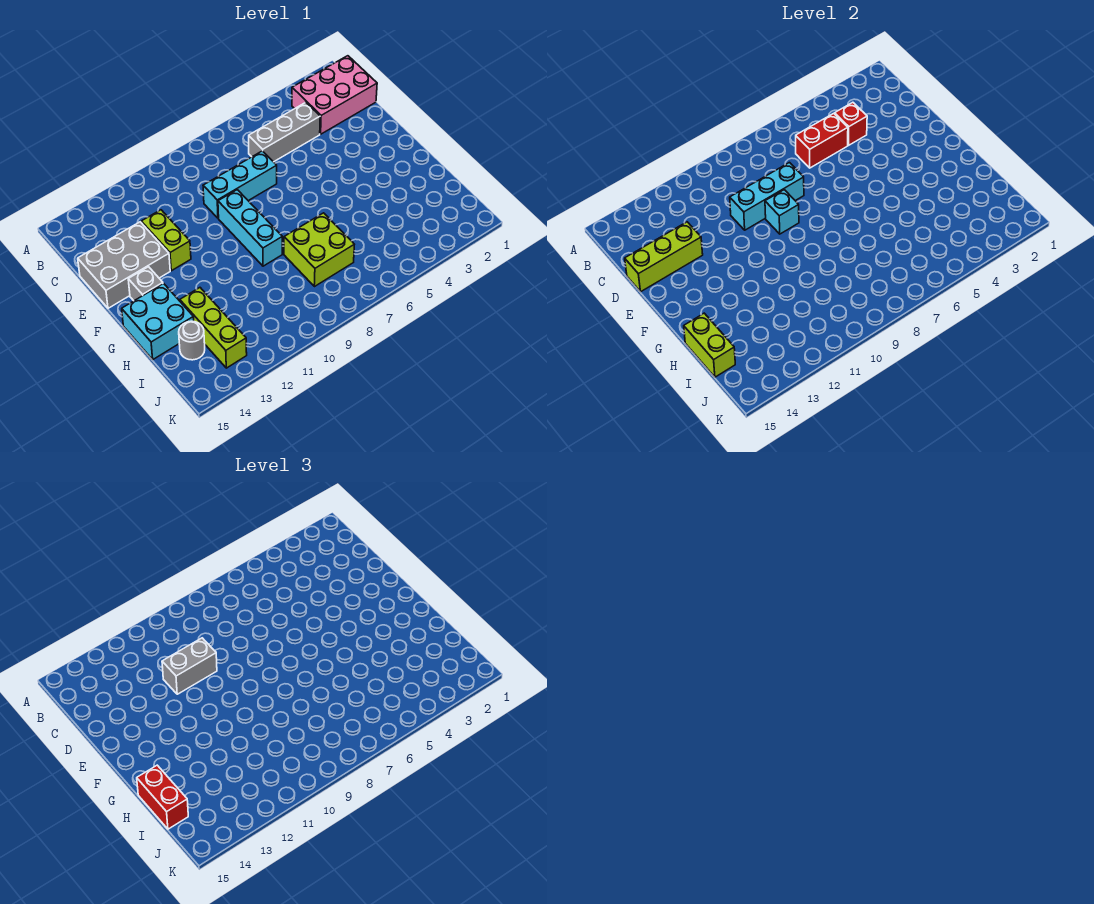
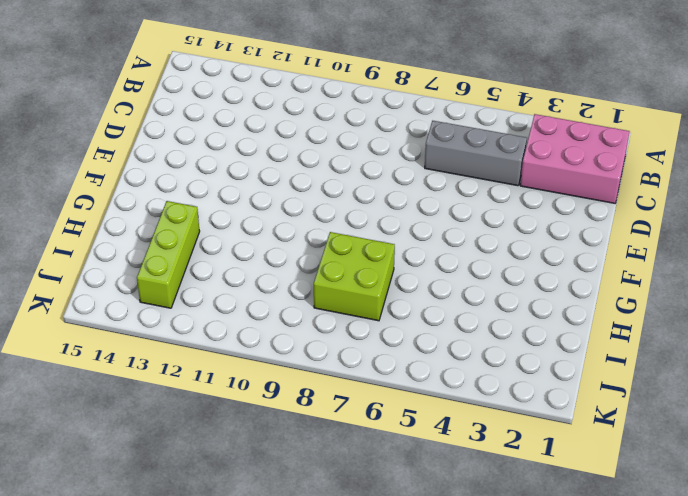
none -> cyan brick D7:D9 level 1
none -> lime brick D12:E12 level 1
none -> grey brick D13:E15 level 1

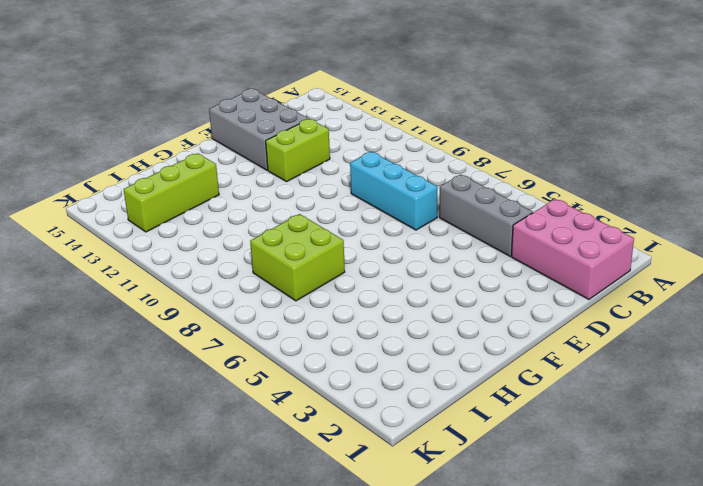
none -> cyan brick E9:G9 level 1
none -> grey brick F14 level 1
none -> cyan brick G14:H15 level 1

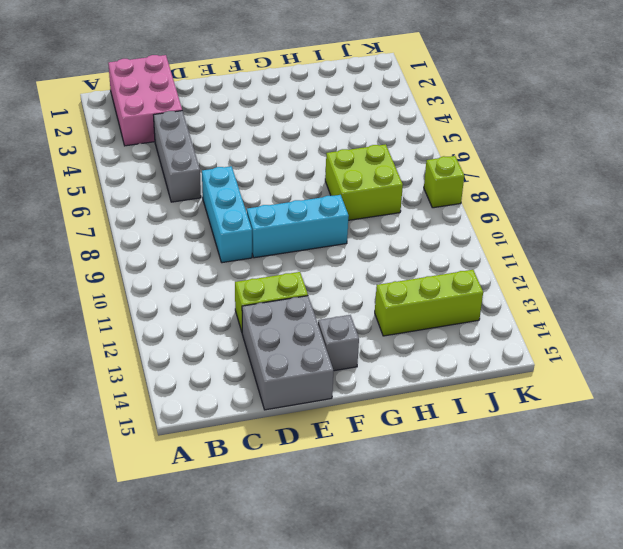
lime brick K8 level 1 -> none
none -> cyan brick G14:H15 level 1
none -> grey round brick I14 level 1
none -> red brick C4 level 2

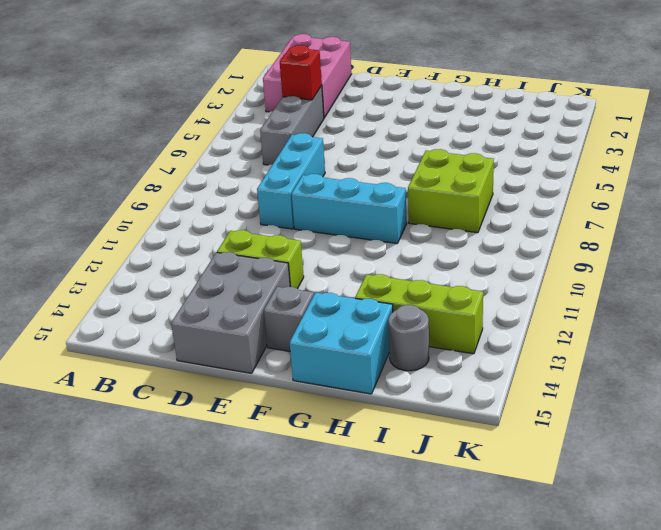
none -> red brick C5:C6 level 2
none -> cyan brick D8:D10 level 2
none -> lime brick D13:D15 level 2

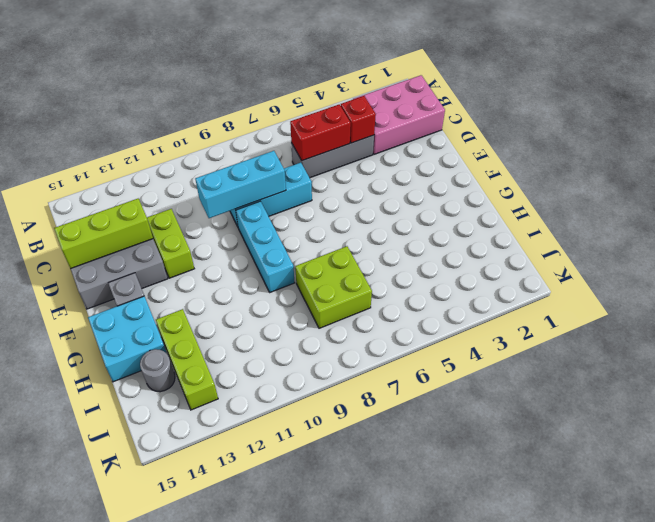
none -> cyan brick E9 level 2
none -> lime brick H15:I15 level 2
none -> grey brick D10:D11 level 3

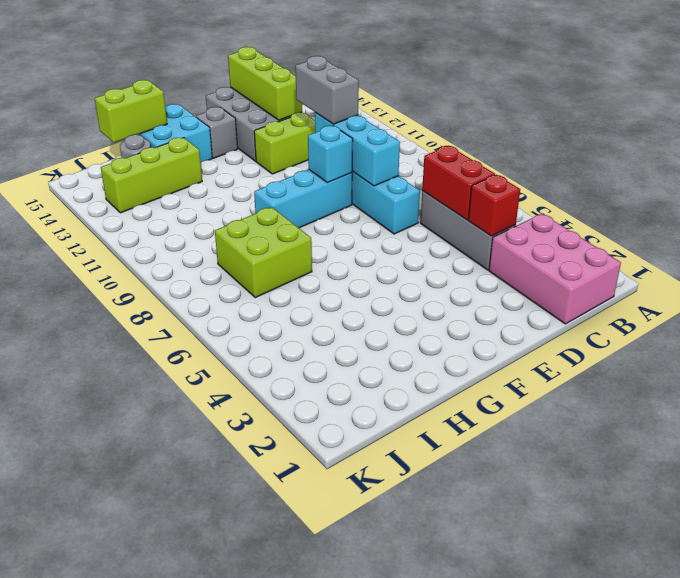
none -> red brick H15:I15 level 3

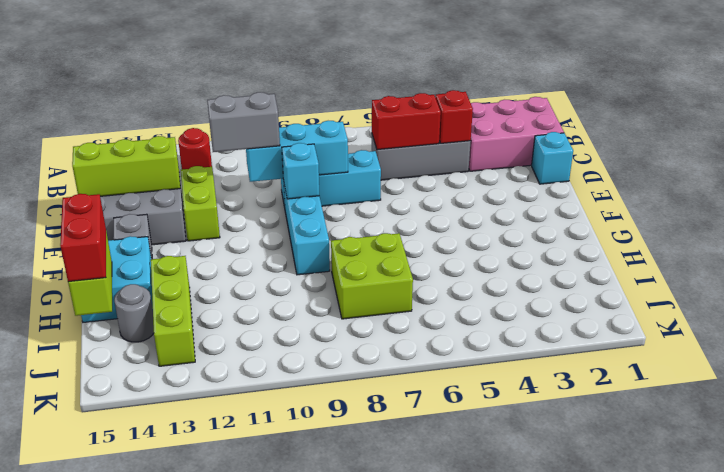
red round brick B12 level 1 -> none
cyan brick D1 level 1 -> none

